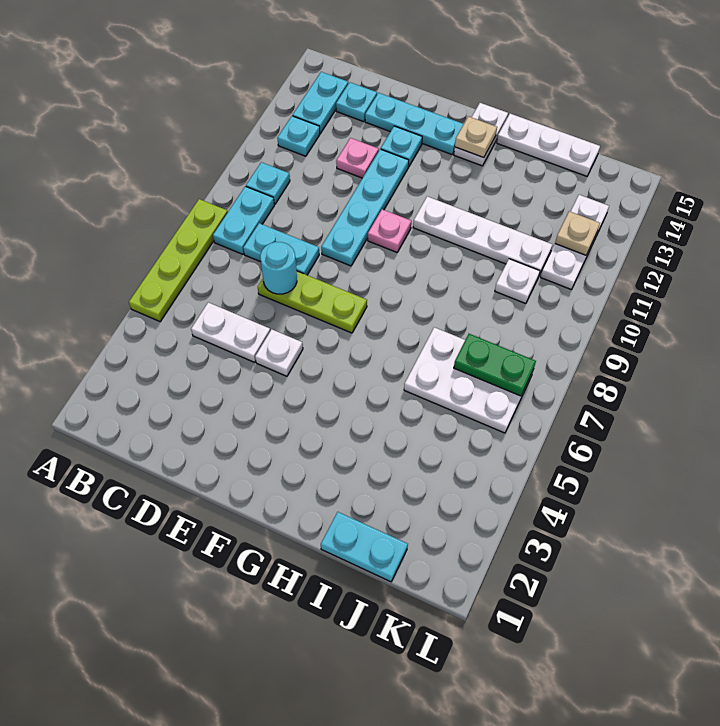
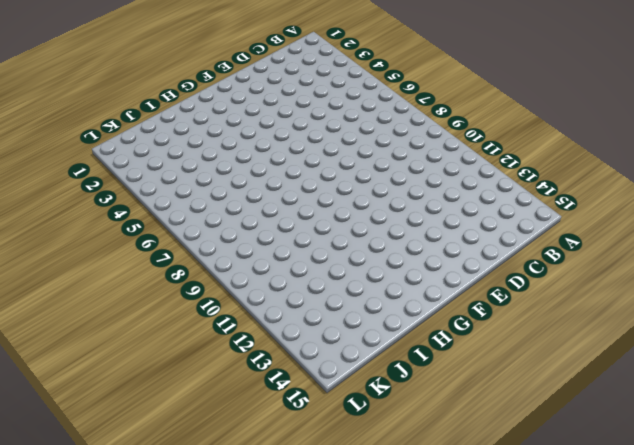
none -> lime plate A5:A8 level 1
none -> cyan plate B8:B9 level 1
none -> cyan plate B10 level 1

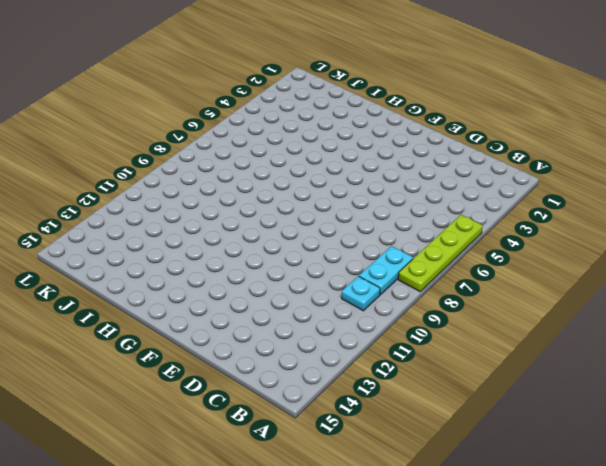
none -> cyan plate B12 level 1
none -> cyan plate B13:B14 level 1
none -> white plate C5:D5 level 1

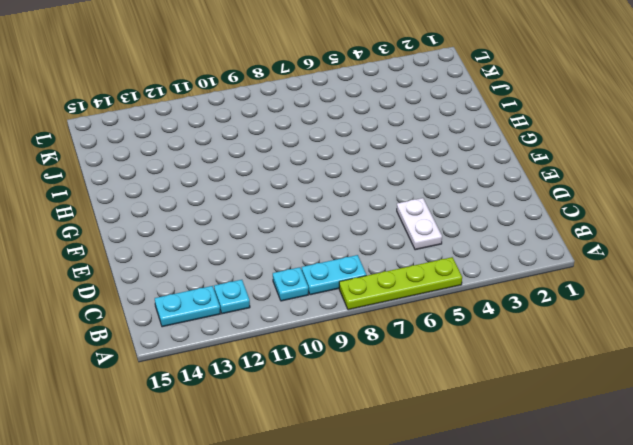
none -> cyan plate C8:D8 level 1
none -> cyan plate C14 level 1
none -> lime plate D7:F7 level 1

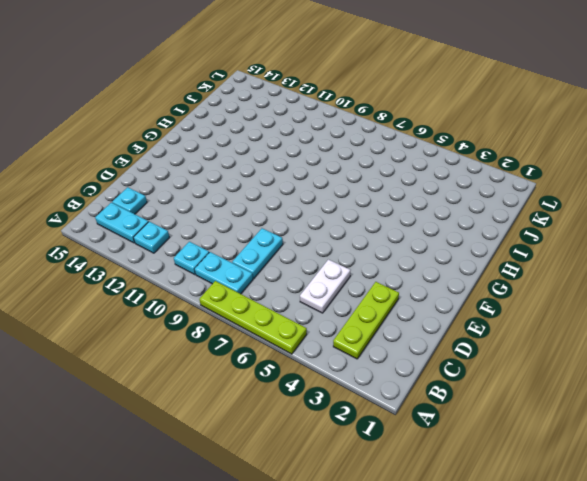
lime plate B3:D3 level 1 -> lime plate D7:F7 level 1
none -> pink plate D12 level 1
none -> cyan plate D14:F14 level 1
none -> white plate E5 level 1

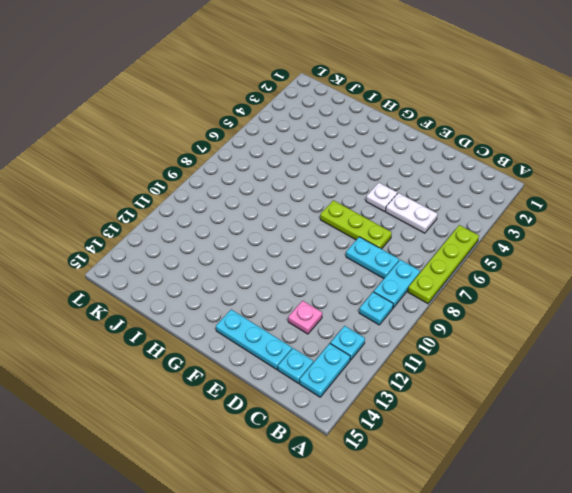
none -> cyan plate E9:E12 level 1
none -> cyan plate E13 level 1
none -> pink plate F10 level 1

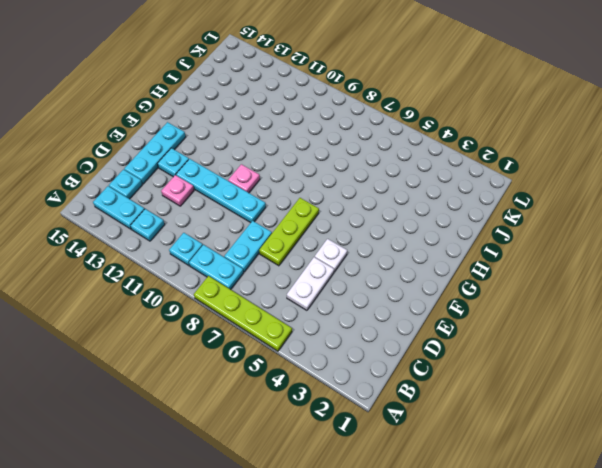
none -> white plate G11:J11 level 1
none -> white plate G14:G15 level 1
none -> white plate H15:J15 level 1

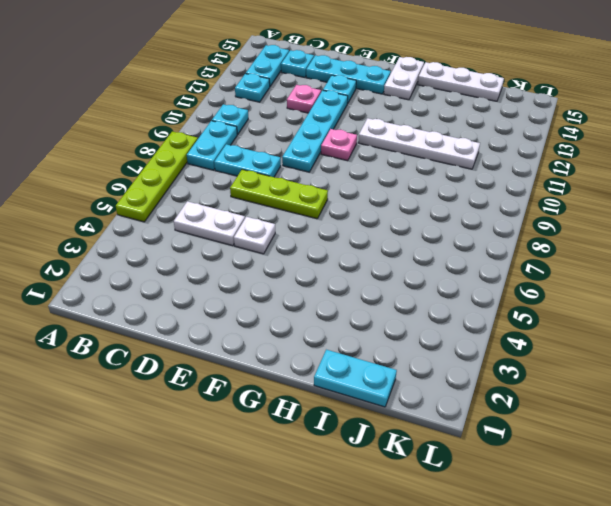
none -> white plate I6:K7 level 1
none -> white plate J10 level 1
none -> white plate K11:K13 level 1

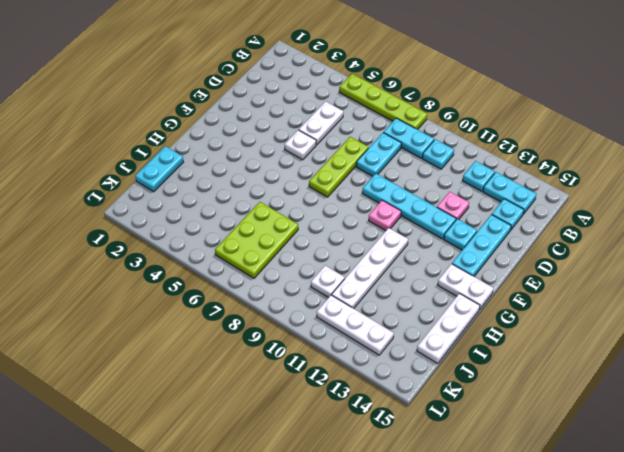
lime plate I6:K7 level 1 -> white plate I6:K7 level 1
none -> cyan round brick D7 level 2
none -> tan plate G14 level 2
none -> green plate J7:K7 level 2

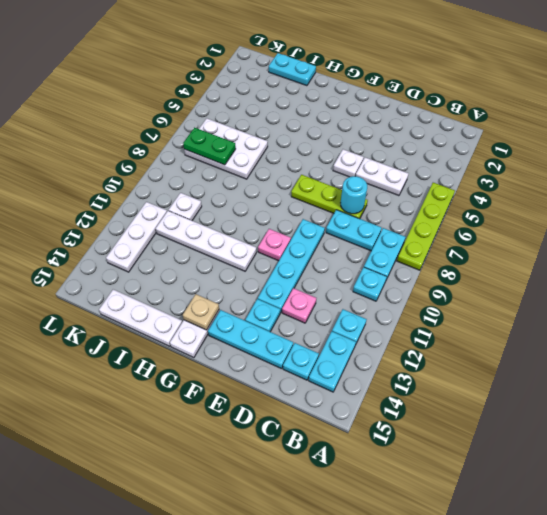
none -> tan plate K12 level 2

